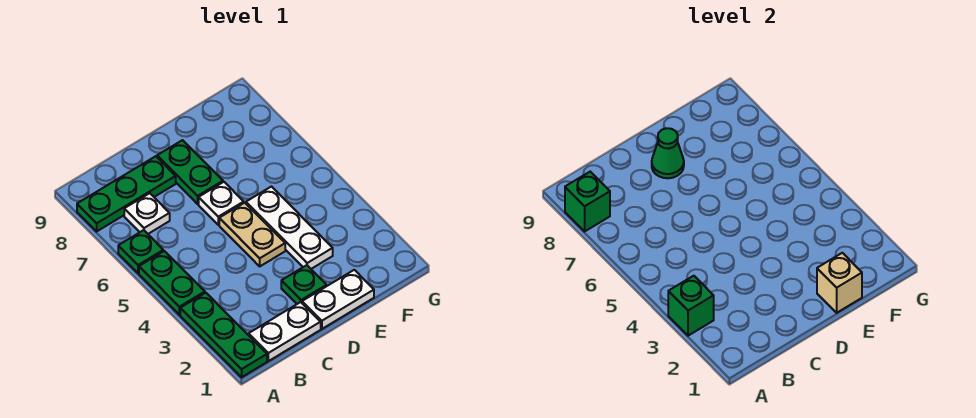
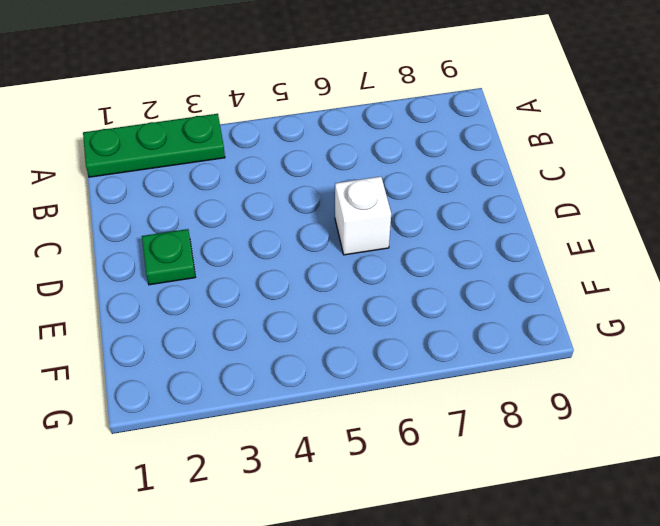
white brick D6 level 1 -> white plate D6 level 1
none -> green plate A4:A5 level 1
none -> green plate A6 level 1
none -> green plate A8:C8 level 1

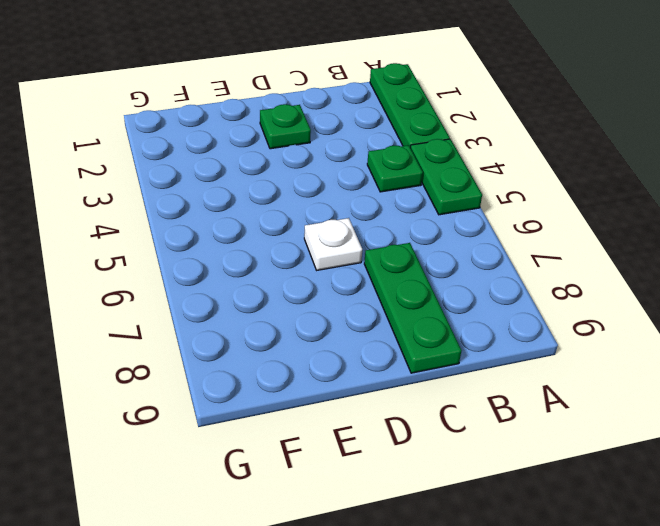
green plate B4 level 1 -> green plate A6 level 1
green plate C7:C9 level 1 -> green plate A8:C8 level 1
none -> white plate B1:C1 level 1
none -> white plate B7 level 1
none -> white plate D1:E1 level 1

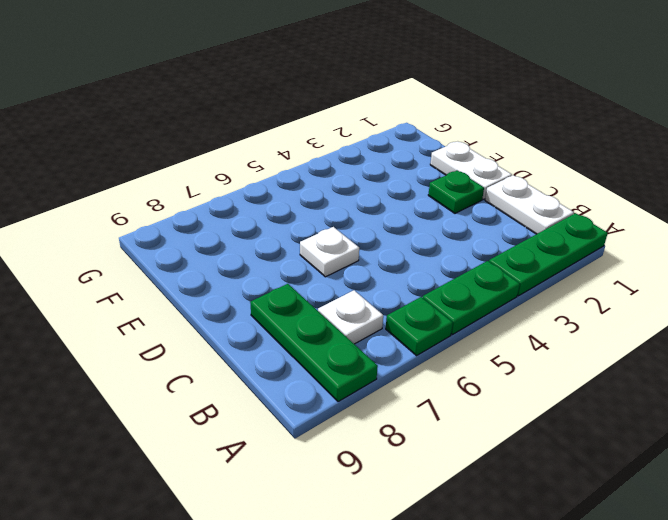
none -> tan plate D4:D5 level 1
none -> green plate D7:D8 level 1
none -> white plate E3:E5 level 1

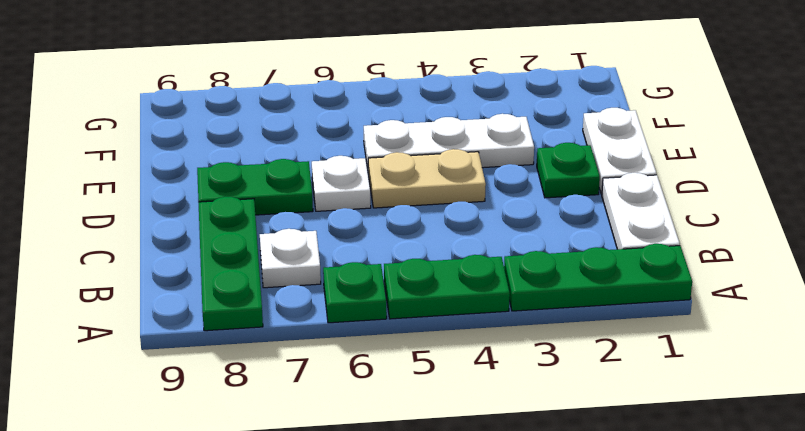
none -> green brick A3 level 2
none -> green brick A8 level 2
none -> green cone D8 level 2

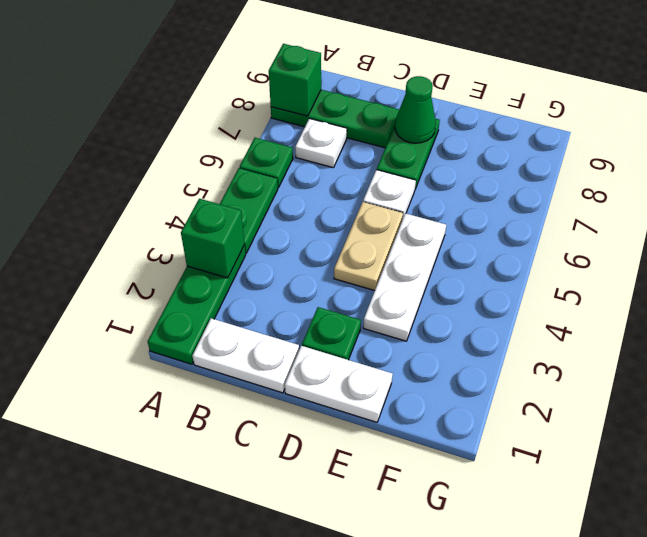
none -> tan brick E1 level 2

